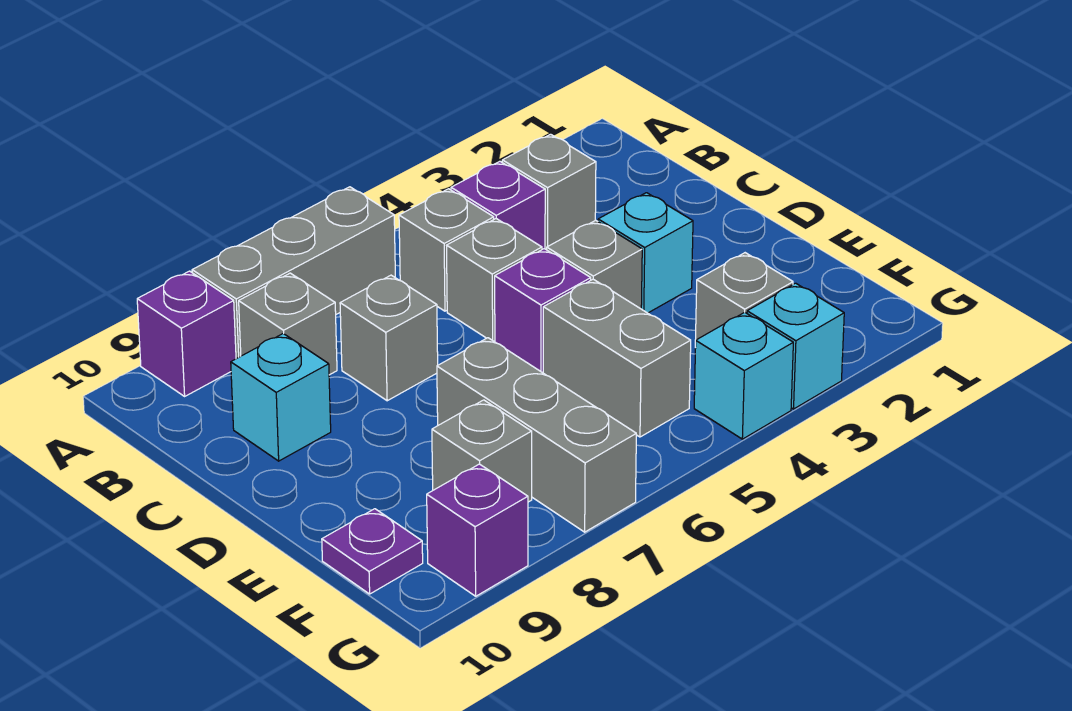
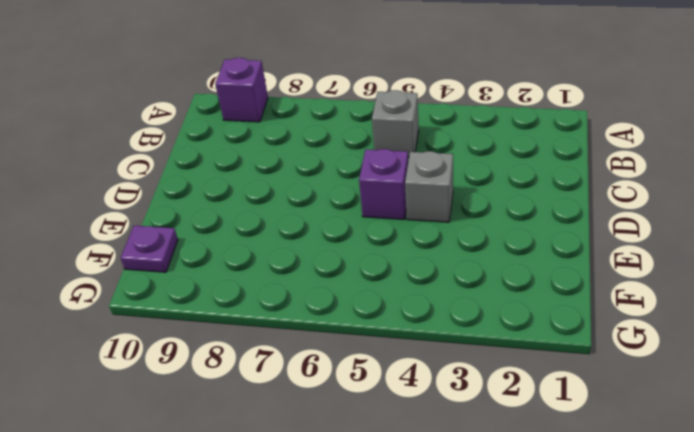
none -> grey brick A6:A8 level 1
none -> grey brick B3 level 1
none -> purple brick B4 level 1

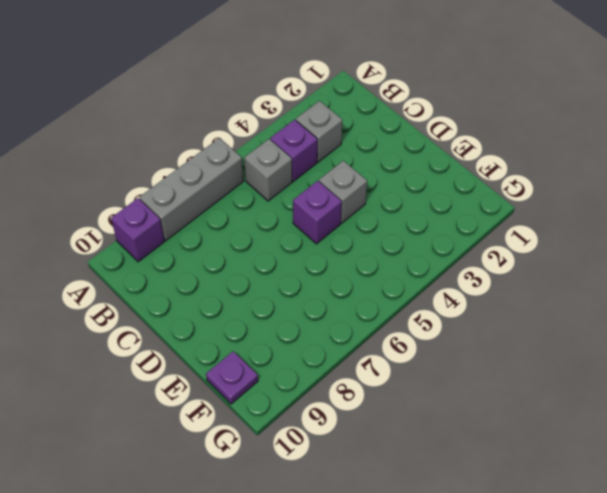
none -> grey brick B8 level 1
none -> grey brick C5 level 1
none -> grey brick C7 level 1

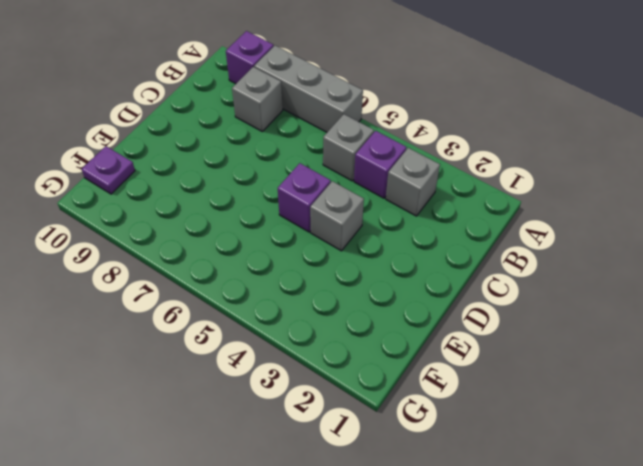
none -> grey brick C5 level 1
none -> grey brick C7 level 1
none -> cyan brick C9 level 1

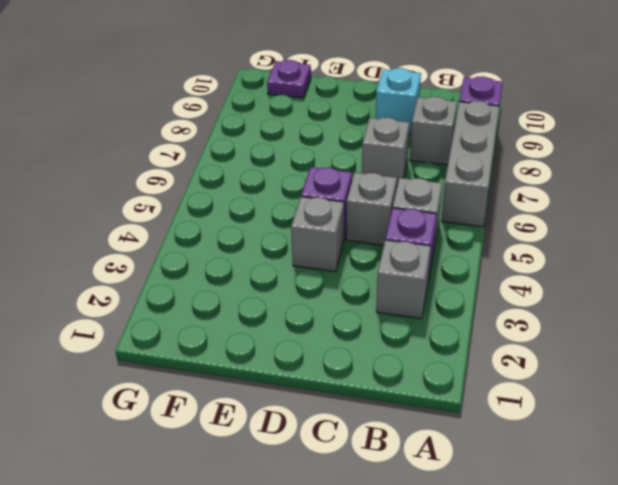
none -> cyan brick D3 level 1
none -> grey brick E5:F5 level 1
none -> grey brick E7:G7 level 1

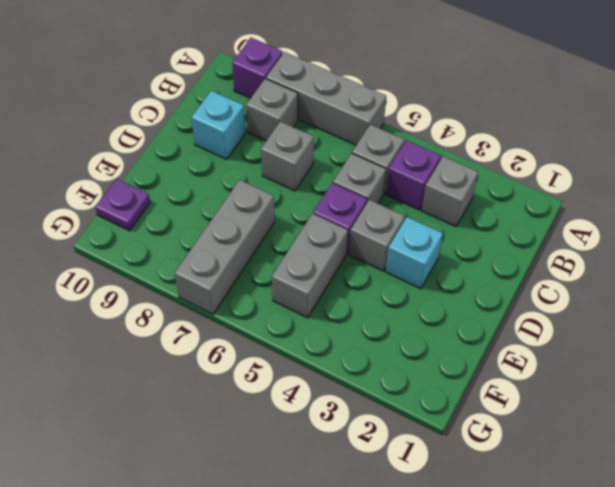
none -> grey brick F3 level 1
none -> grey brick F8 level 1
none -> cyan brick G3 level 1

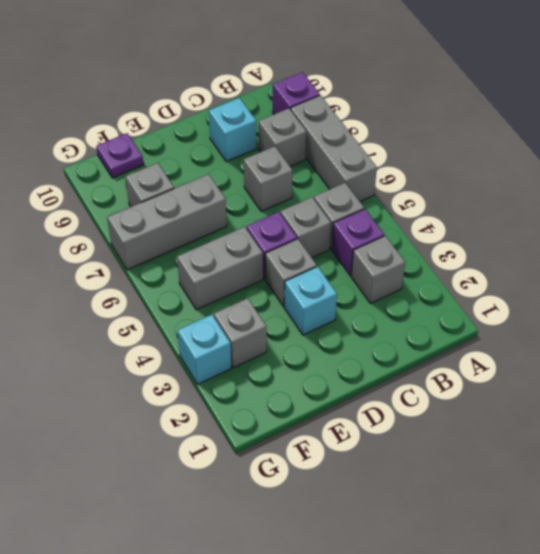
none -> cyan brick G4 level 1
none -> purple brick G9 level 1

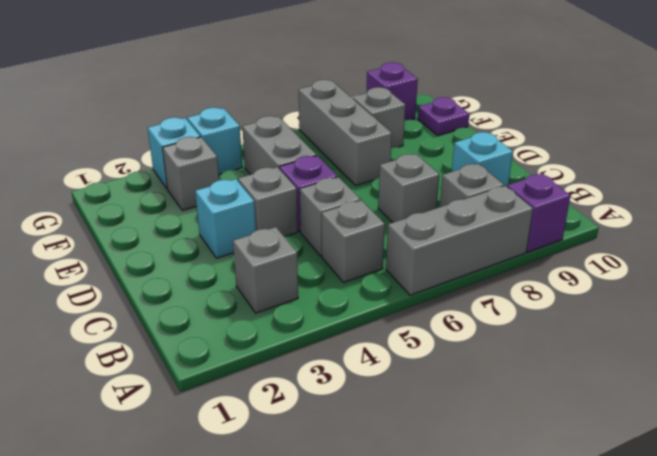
none -> purple brick B4 level 1

